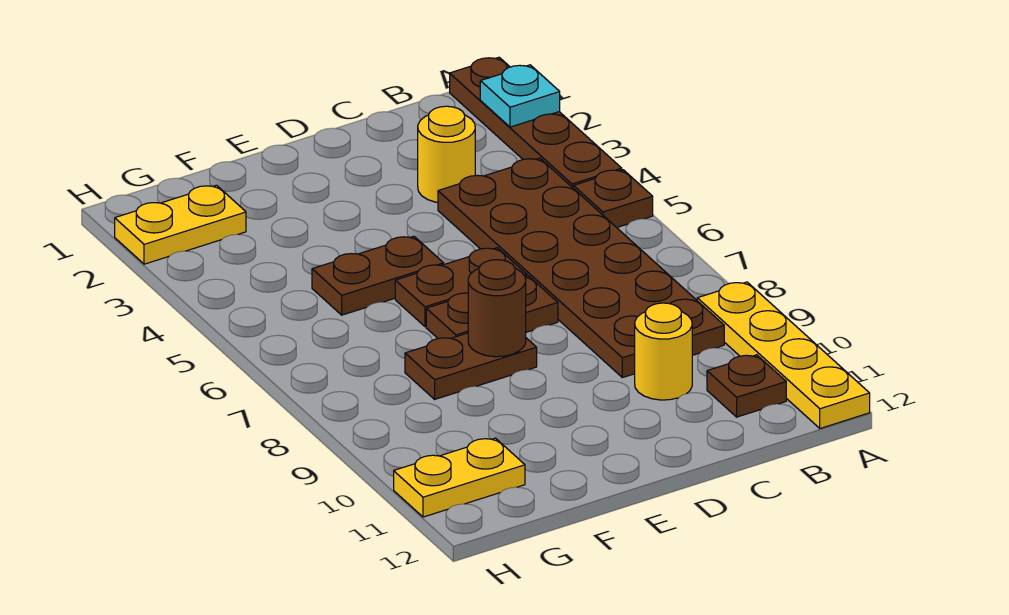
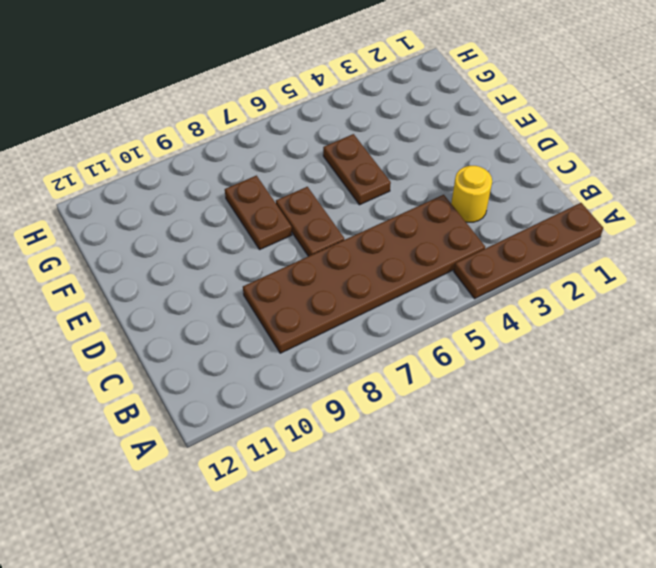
none -> brown plate A5 level 1
none -> yellow plate A9:A12 level 1
none -> brown plate B11 level 1

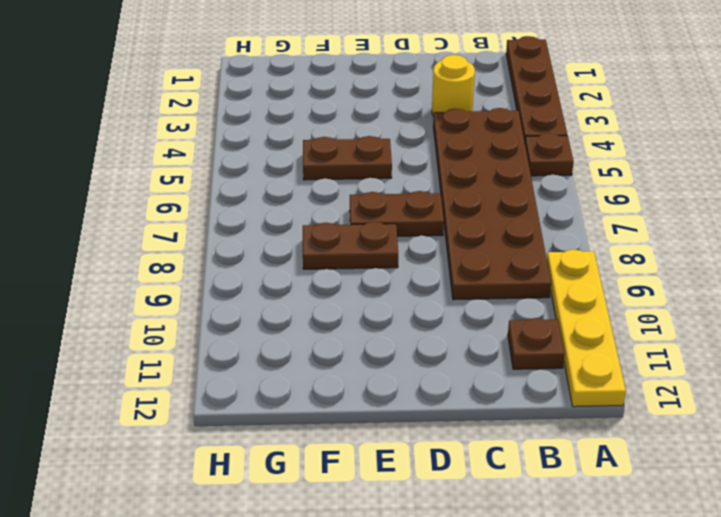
none -> yellow round brick C10 level 1
none -> brown plate D6:E6 level 1
none -> yellow plate G2:H2 level 1

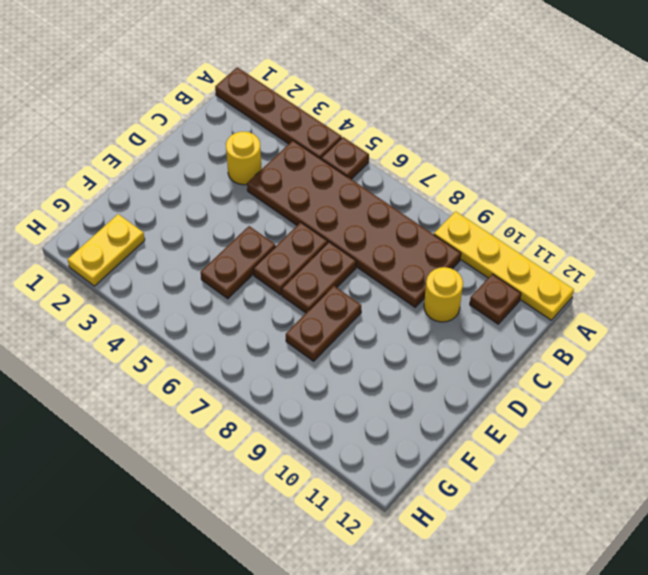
none -> yellow plate G11:H11 level 1
none -> cyan plate A2 level 2
none -> brown round brick E8 level 2

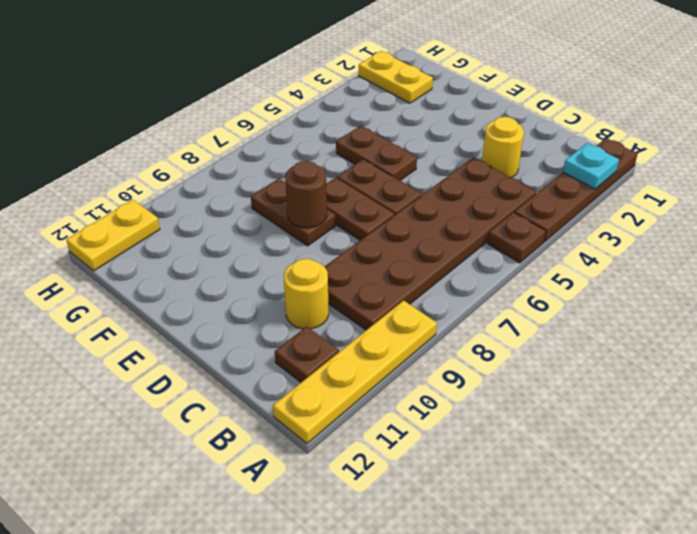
yellow plate H11:H12 level 1 -> yellow plate G11:H11 level 1

